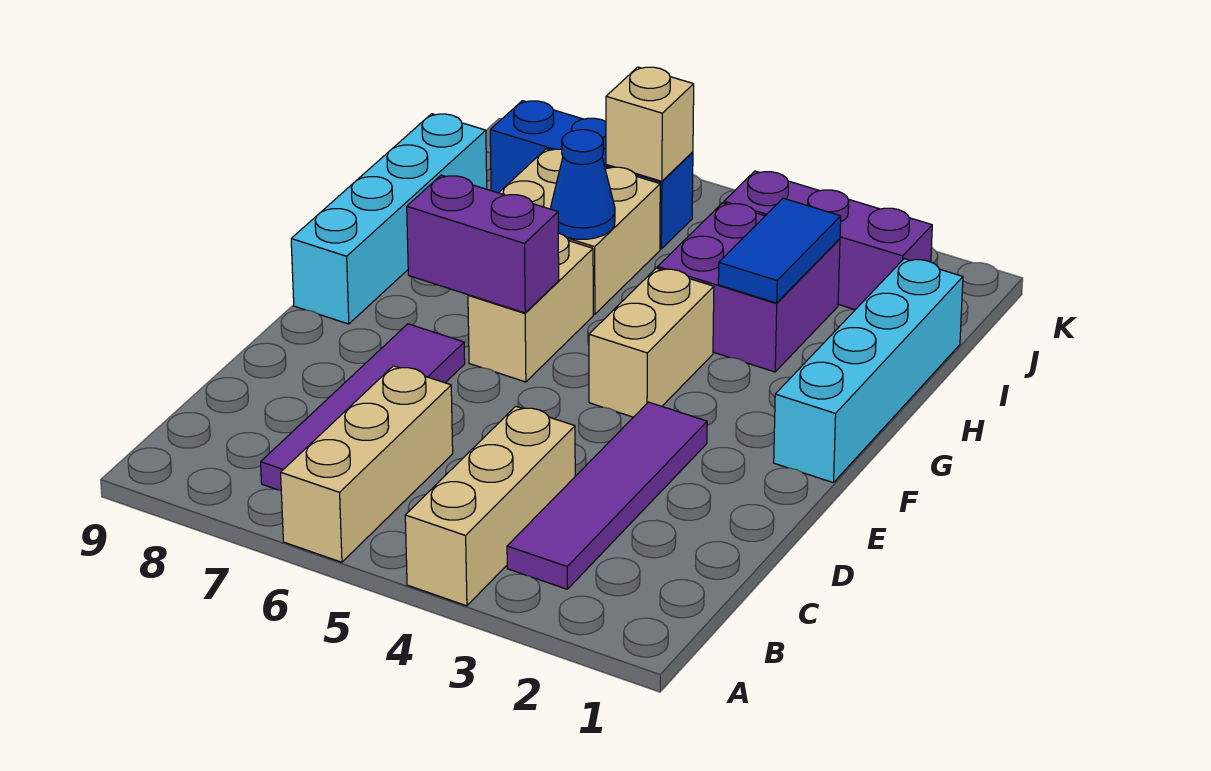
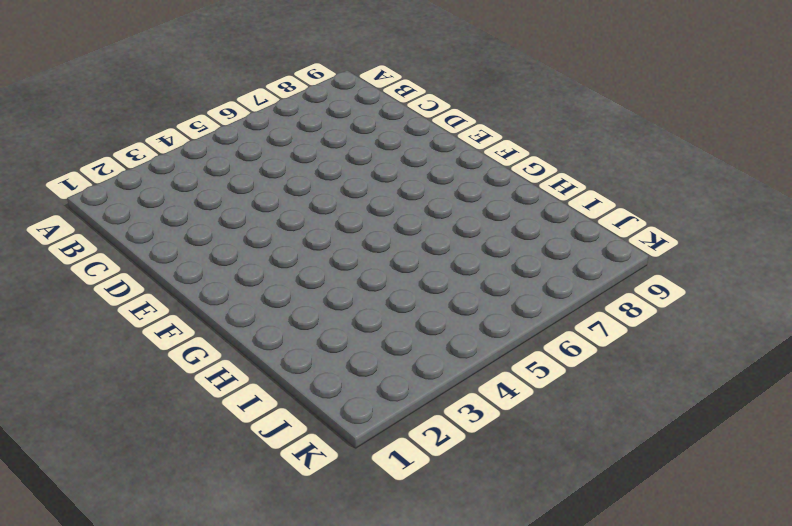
none -> tan brick A4:C4 level 1
none -> tan brick A6:C6 level 1
none -> purple tile B3:E3 level 1

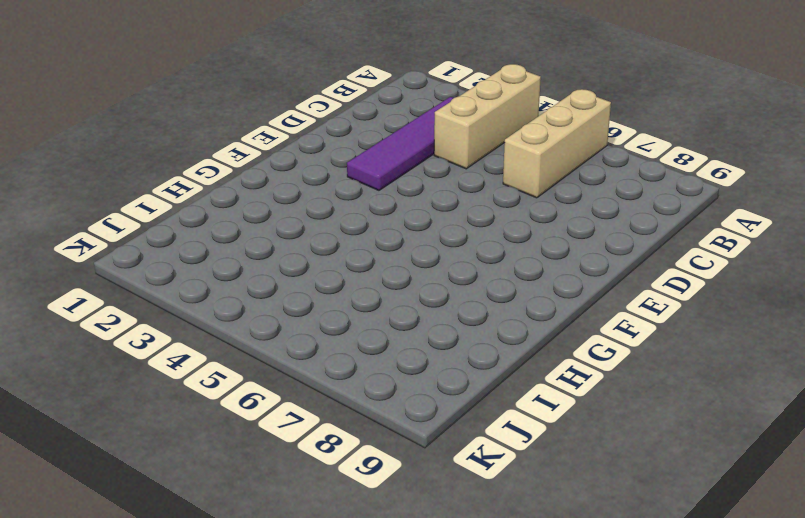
none -> purple tile B7:E7 level 1
none -> cyan brick F1:I1 level 1
none -> tan brick F4:G4 level 1

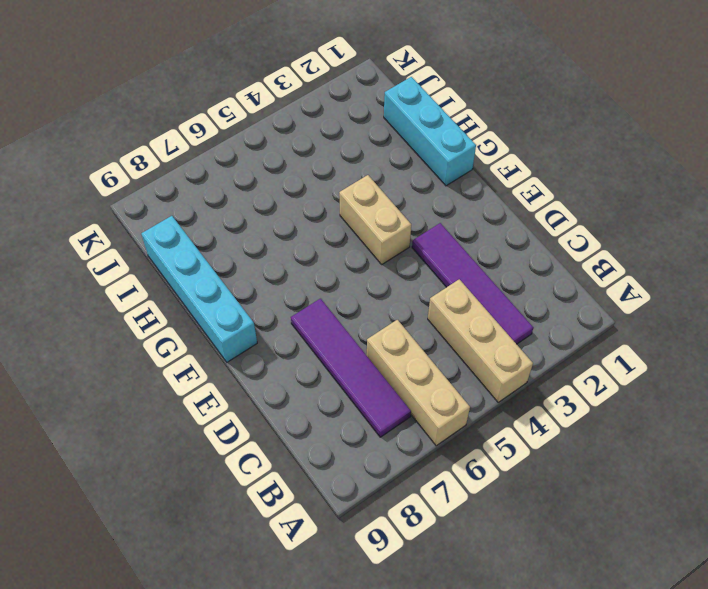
cyan brick G1:I1 level 1 -> cyan brick F1:I1 level 1
none -> tan brick F6:G6 level 1
none -> purple brick H3:I4 level 1
none -> tan brick H6:I7 level 1

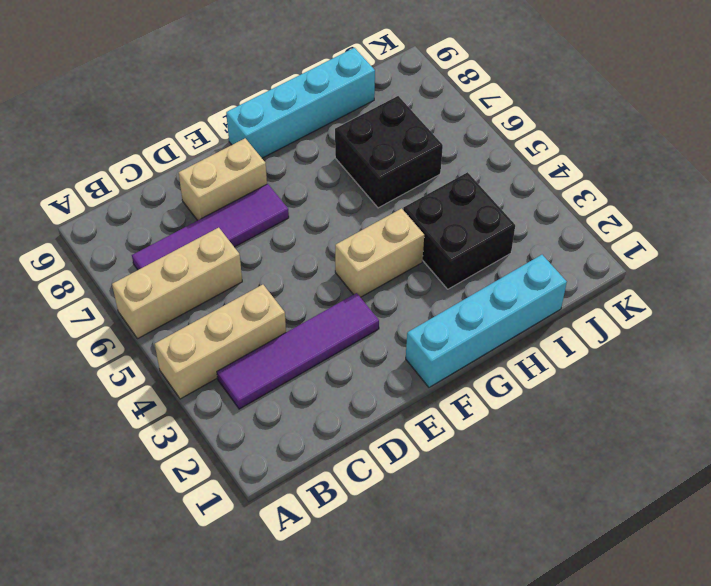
tan brick D8:E8 level 1 -> tan brick F6:G6 level 1
black brick H3:I4 level 1 -> purple brick H3:I4 level 1
black brick H6:I7 level 1 -> tan brick H6:I7 level 1
none -> purple brick J2:J4 level 1
none -> blue brick J6:J8 level 1
none -> purple brick F6:F7 level 2

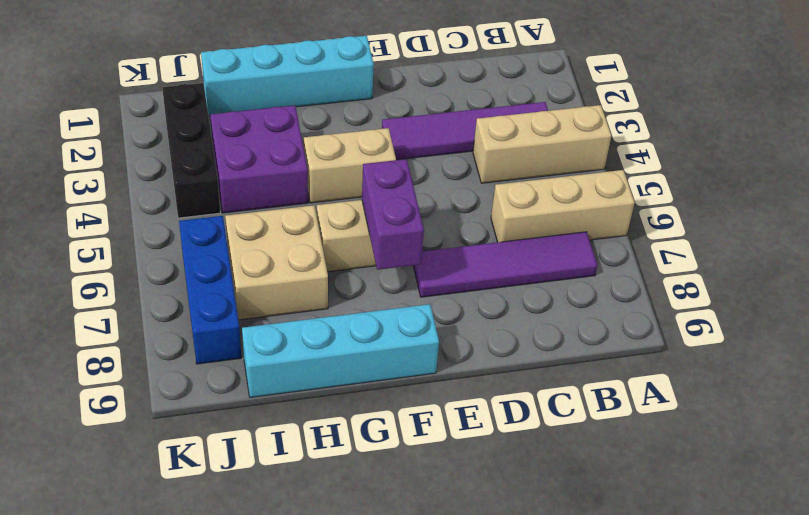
black brick J2:J4 level 1 -> purple brick J2:J4 level 1
none -> blue tile H3:I3 level 2
none -> blue cone H6 level 2
none -> tan brick J6 level 2

